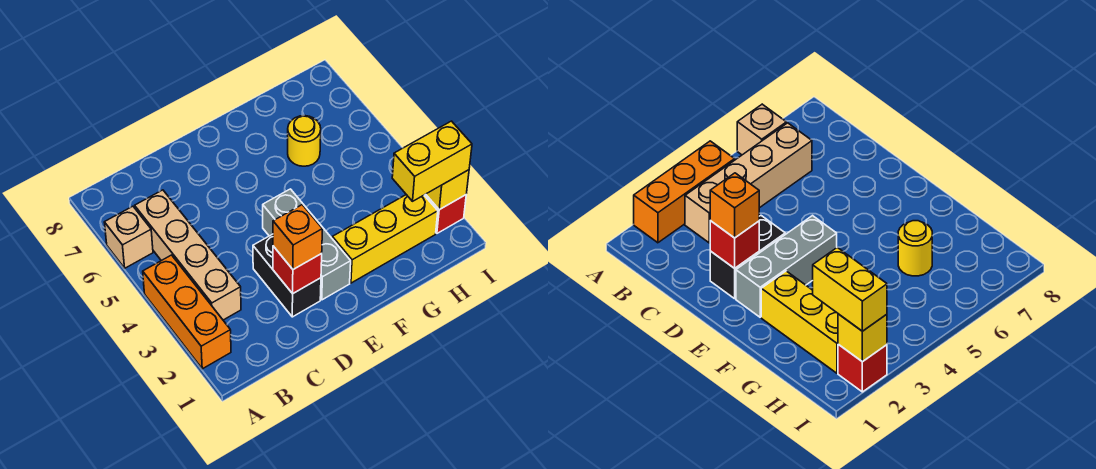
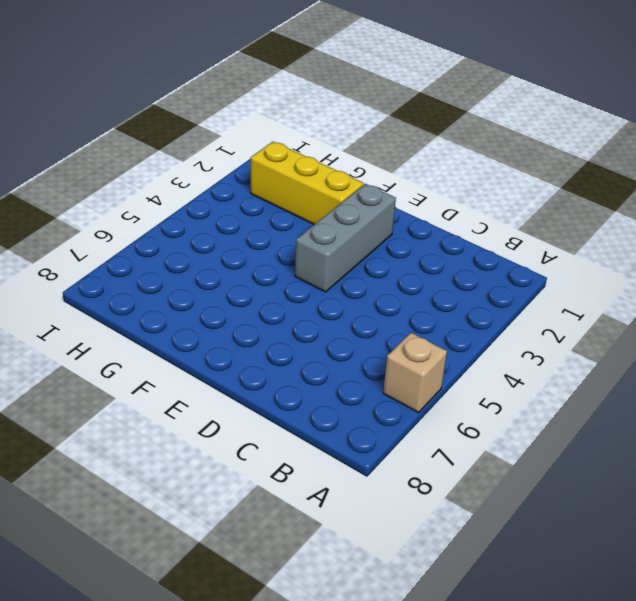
none -> orange brick A2:A4 level 1
none -> tan brick B3:B6 level 1
none -> black brick D2:D3 level 1

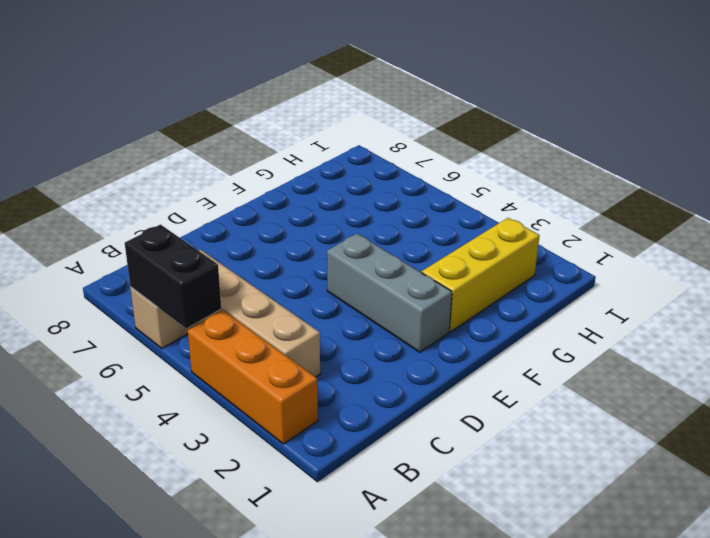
black brick A5:A6 level 2 -> black brick D2:D3 level 1
none -> yellow round brick G6 level 1
none -> red brick I2 level 1
none -> red brick D2 level 2

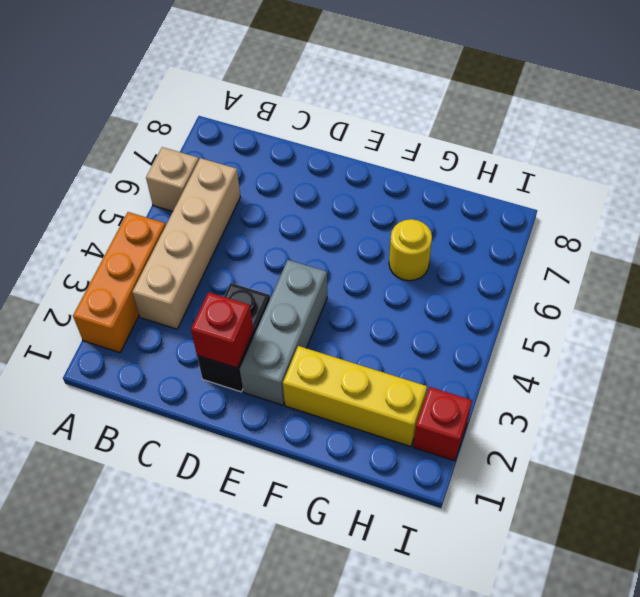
none -> yellow brick I2 level 2
none -> orange brick D2 level 3
none -> yellow brick H2:I2 level 3

